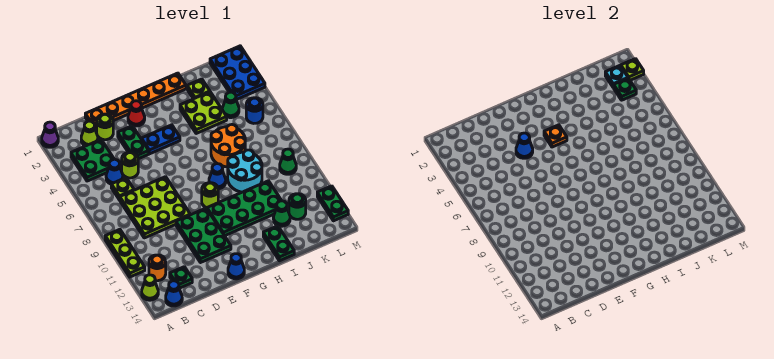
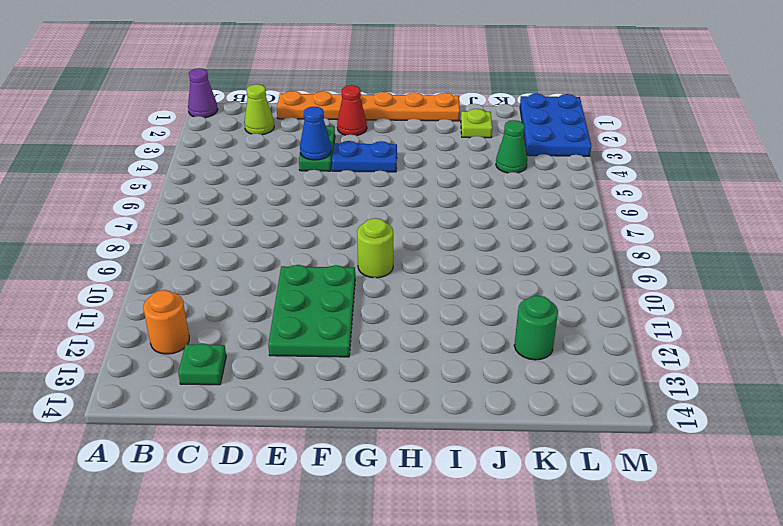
none -> lime plate A9:A11 level 1
none -> lime cone A13 level 1
none -> green plate B3:C4 level 1
none -> blue cone B14 level 1

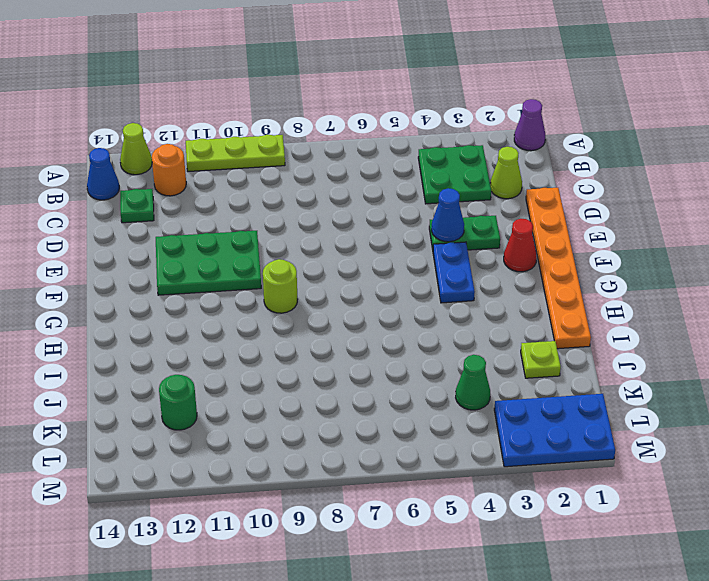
none -> blue cone C5 level 1
none -> lime plate C6 level 1
none -> lime plate C7:E9 level 1
none -> lime round brick D2 level 1

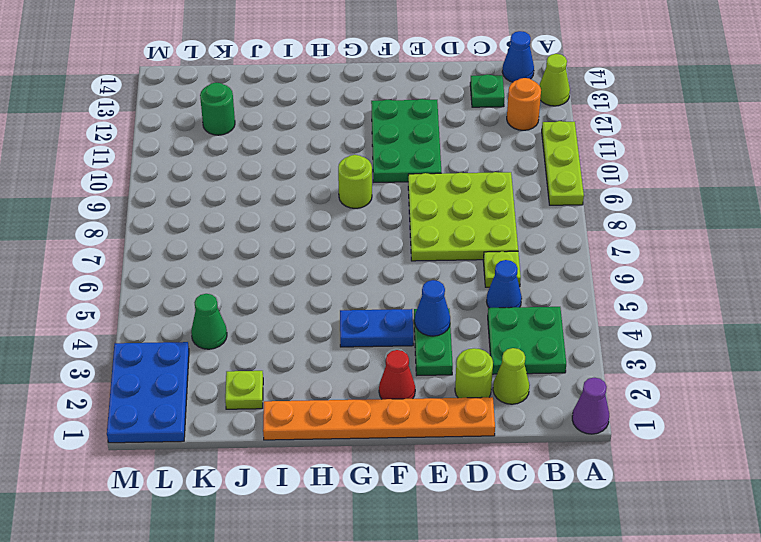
none -> lime round brick D5 level 1
none -> blue cone F14 level 1
none -> green plate G10:J11 level 1
none -> blue cone H8 level 1

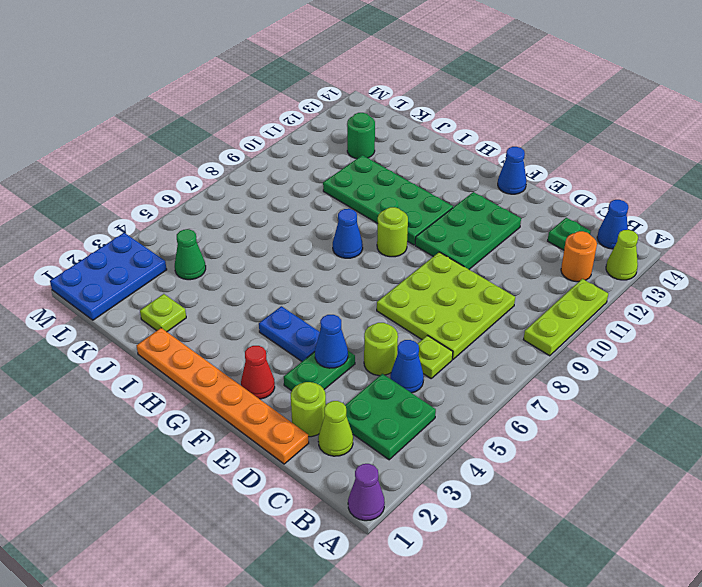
none -> lime plate I3:J4 level 1
none -> orange round brick I6:J7 level 1
none -> cyan round brick I8:J9 level 1
none -> green plate I13:I14 level 1

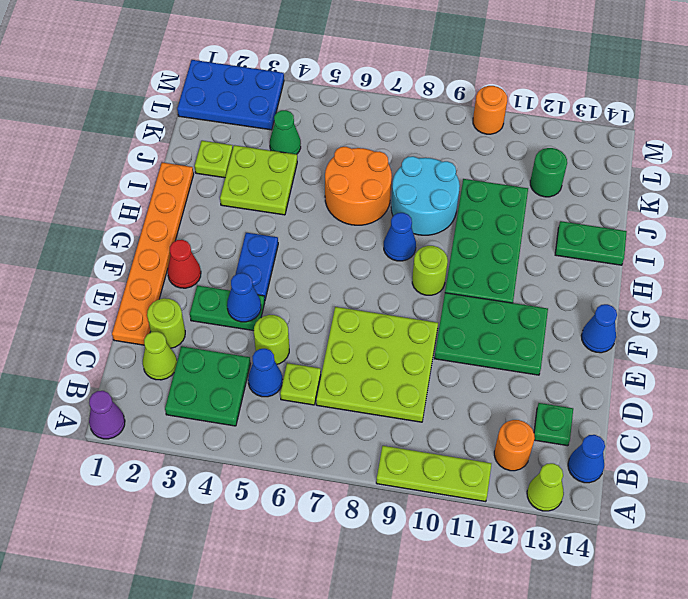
orange round brick M10 level 1 -> none
none -> green cone J12 level 1
none -> blue round brick L5 level 1
none -> green cone L9 level 1
none -> green plate M12:M13 level 1

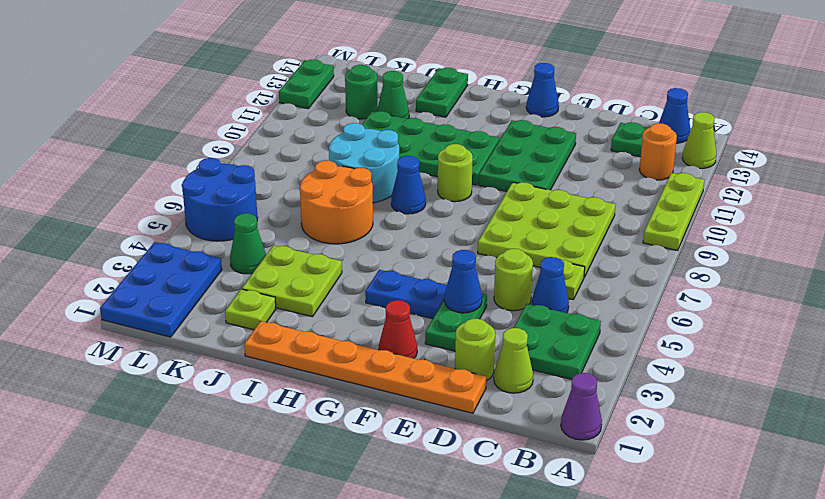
blue round brick L5:M6 level 1 -> blue round brick L5 level 1
none -> green cone L9 level 1
none -> orange plate G4 level 2
none -> cyan plate L2 level 2
none -> green plate L3 level 2

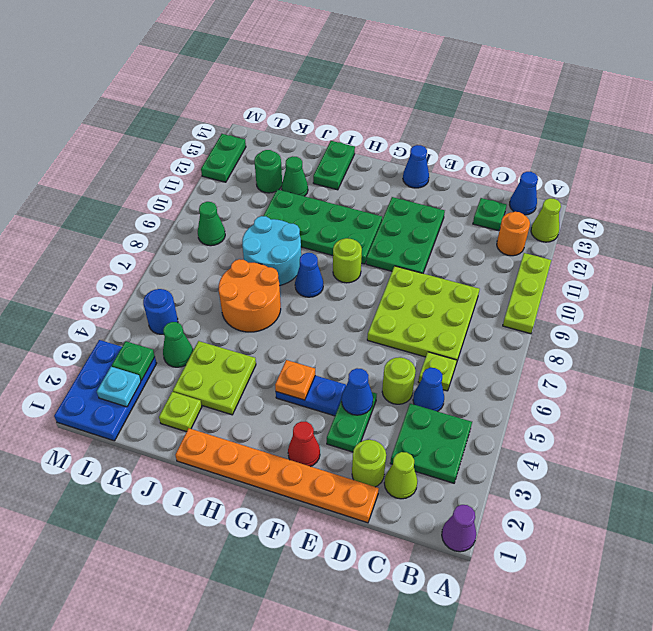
none -> lime plate M2 level 2

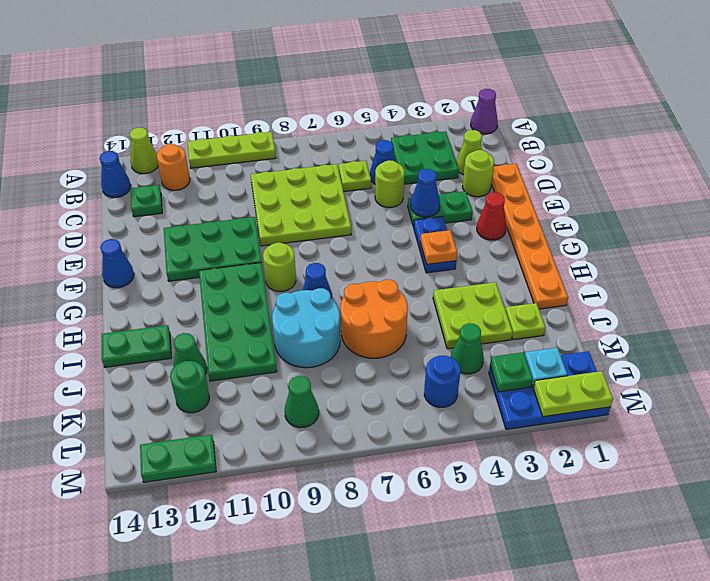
lime plate M1:M2 level 2 -> lime plate M2 level 2

